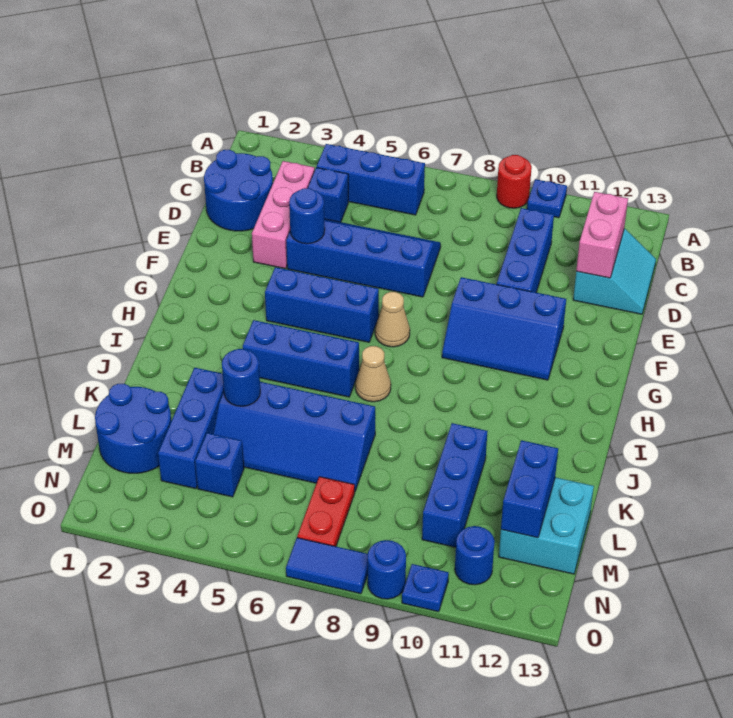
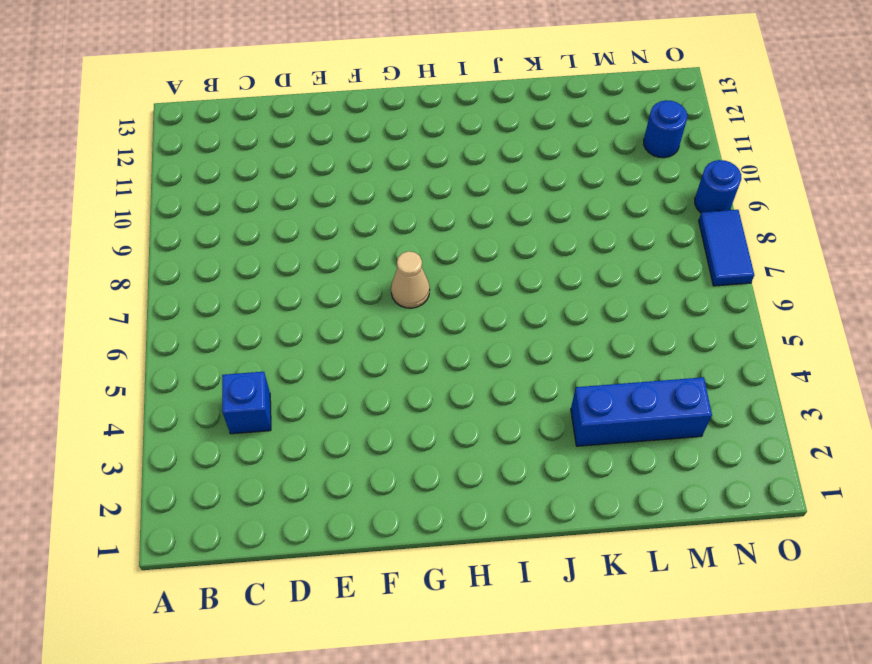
none -> red round brick A9 level 1
none -> blue plate A10 level 1
none -> blue brick B4:B6 level 1

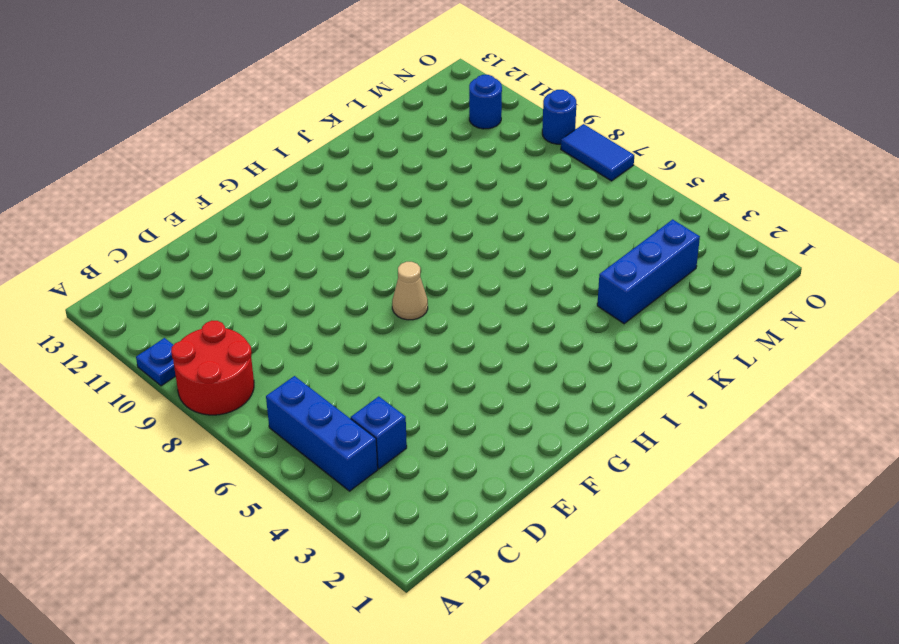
red round brick A8:B9 level 1 -> red round brick A9 level 1
none -> blue round brick C1:D2 level 1
none -> pink brick C3:E3 level 1
none -> blue brick C10:E10 level 1

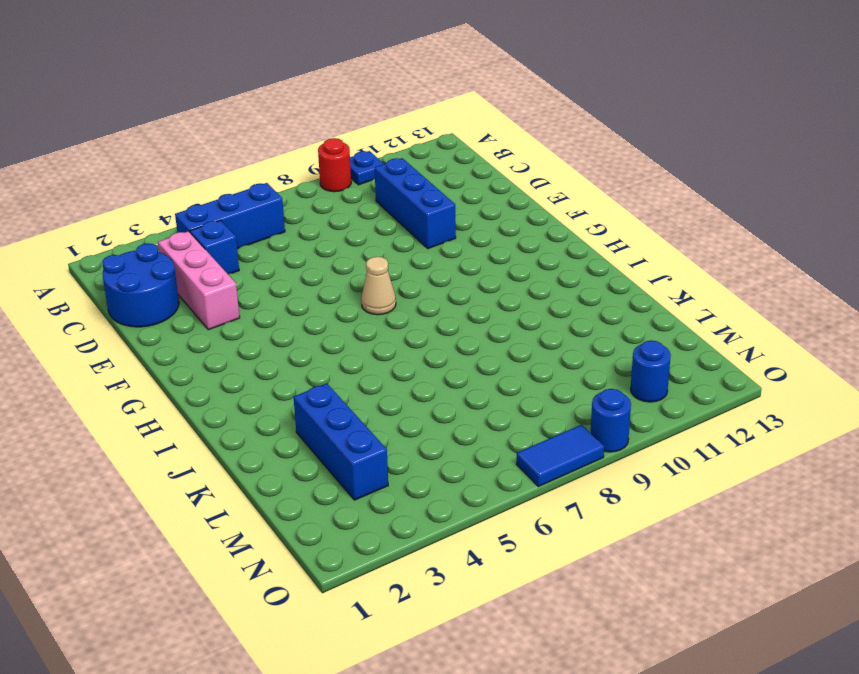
none -> cyan slope C12:D13 level 1 top 12
none -> blue slope D4:E7 level 1 top E
none -> blue slope F9:G11 level 1 top F

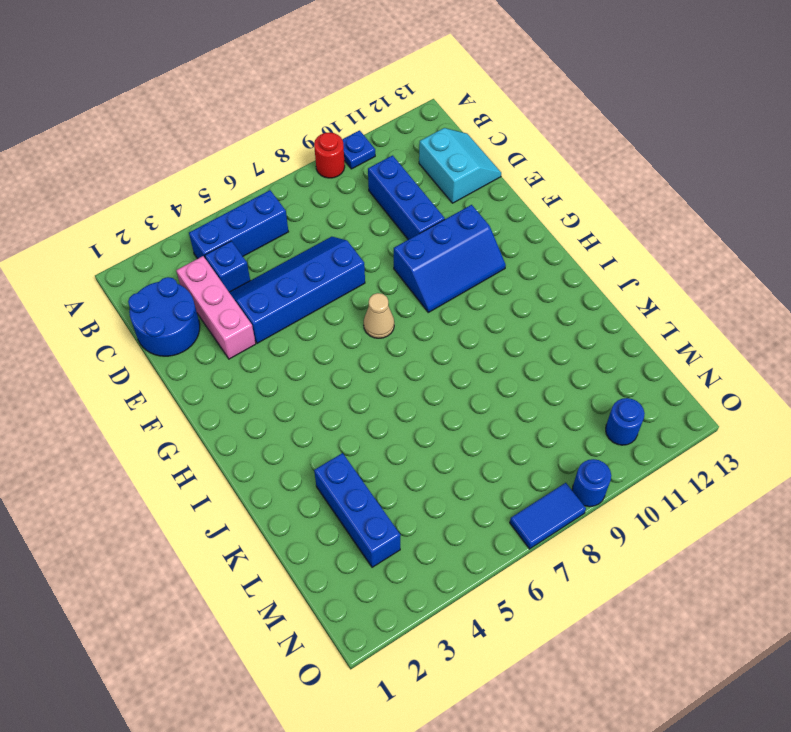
none -> blue brick G4:G6 level 1
none -> blue brick I4:I6 level 1
none -> tan cone I7 level 1

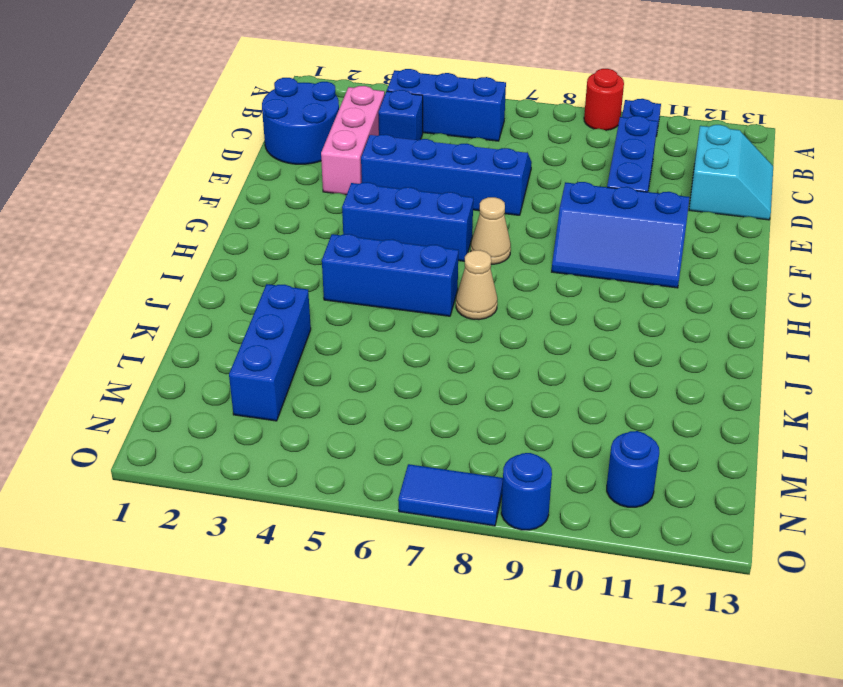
none -> blue slope K4:L7 level 1 top K
none -> blue brick K10:M10 level 1
none -> blue round brick L1:M2 level 1

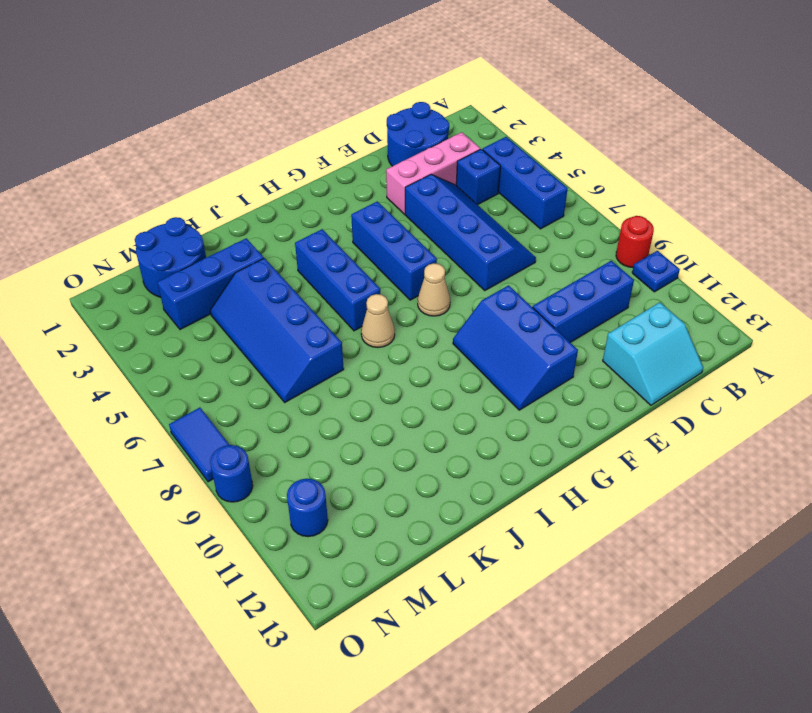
none -> blue brick K10:M10 level 1
none -> cyan brick L12:M13 level 1
none -> blue brick M4 level 1

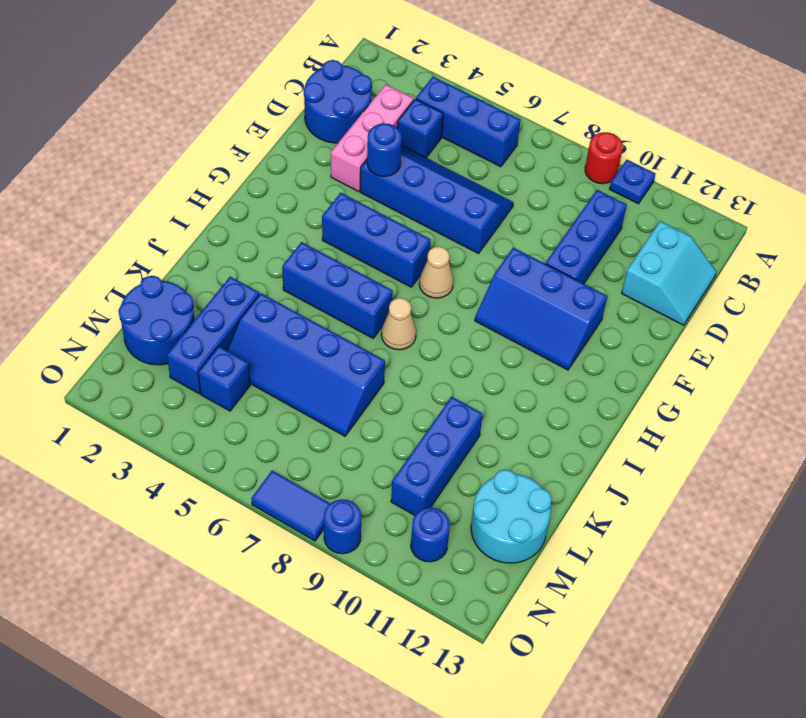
cyan round brick L12:M13 level 1 -> cyan brick L12:M13 level 1
none -> red plate M7:N7 level 1
none -> blue plate O10 level 1
none -> pink brick C12:D12 level 2

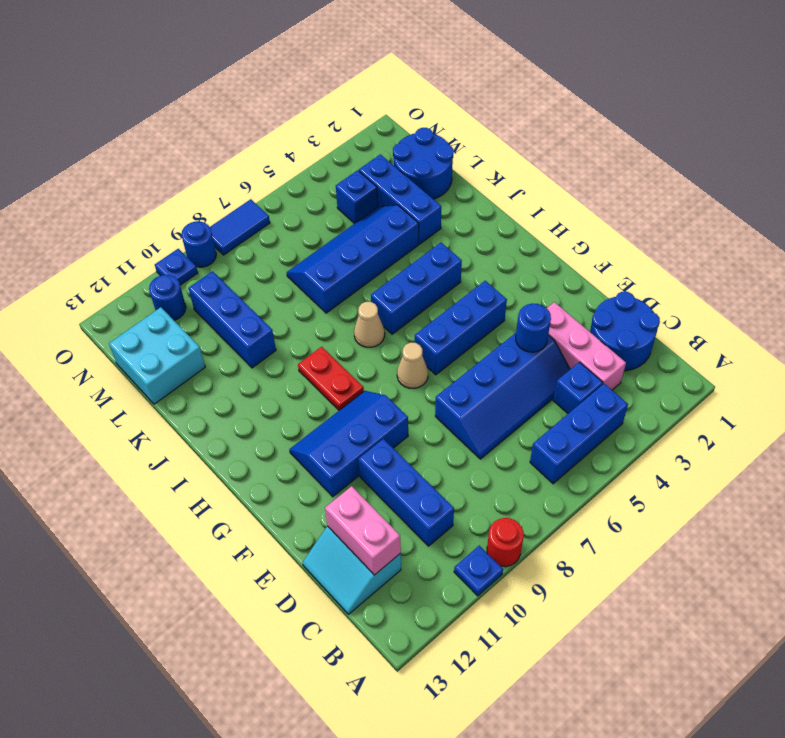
red plate H9:I9 level 1 -> red plate M7:N7 level 1
none -> blue round brick K4 level 2
none -> blue brick L12:M12 level 2

